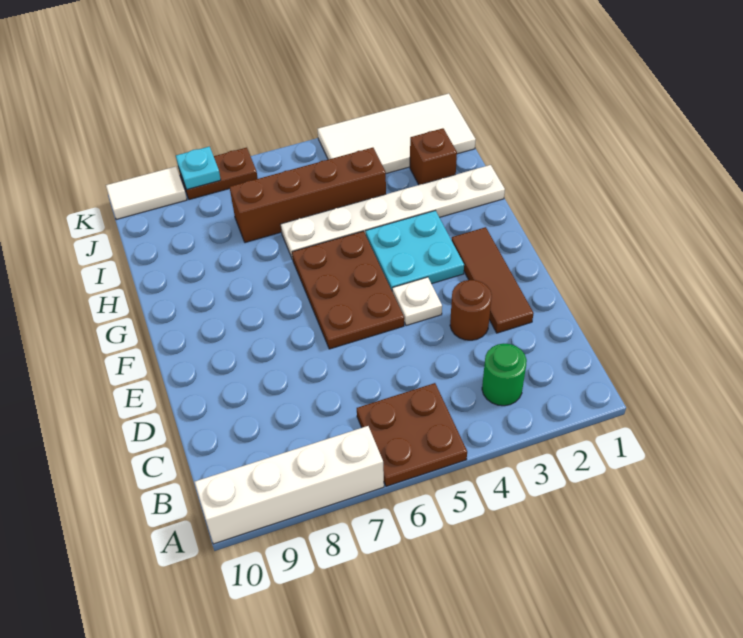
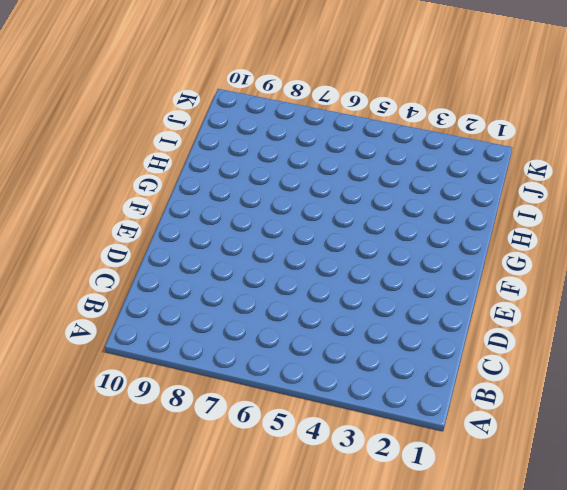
none -> brown plate A5:B6 level 1
none -> white brick A7:A10 level 1
none -> green round brick B3 level 1

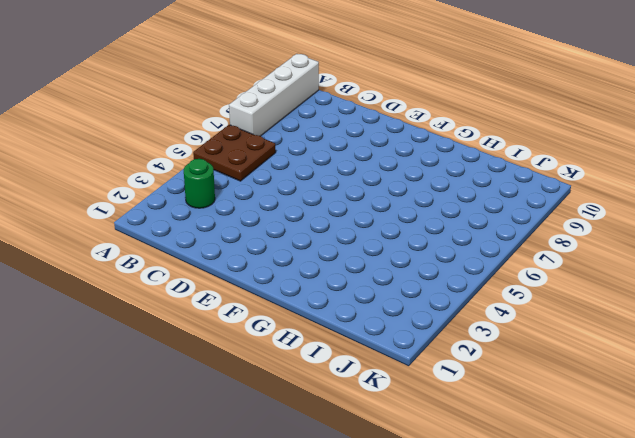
none -> brown tile D2:F2 level 1
none -> brown round brick D3 level 1
none -> white plate E4 level 1

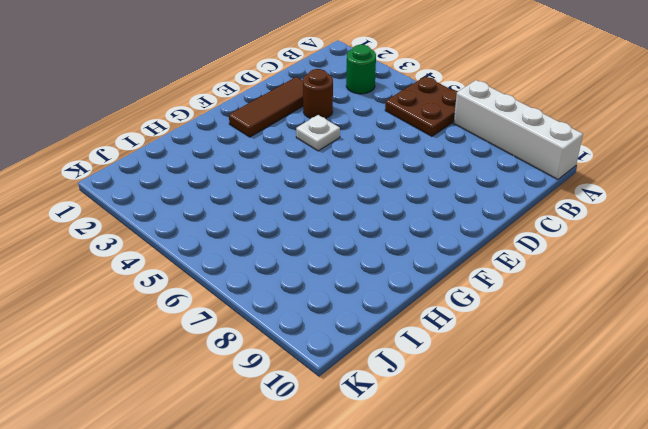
none -> brown plate E5:G6 level 1
none -> cyan plate F3:G4 level 1
none -> white plate H1:H6 level 1

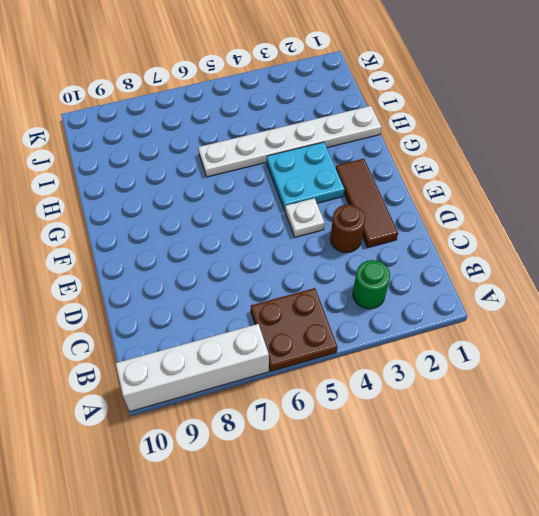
none -> brown plate E5:G6 level 1
none -> brown brick I2 level 1
none -> brown brick I4:I7 level 1

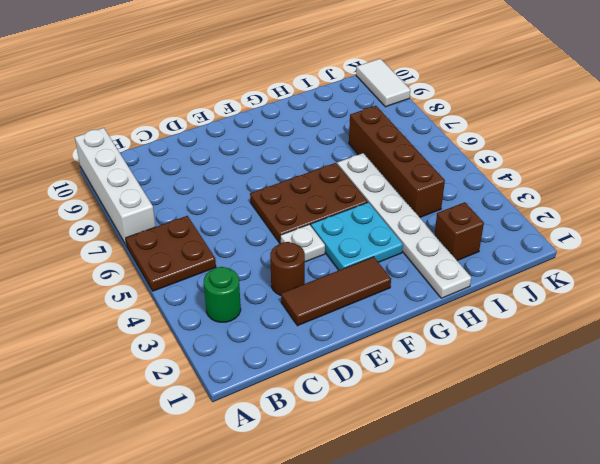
none -> white tile J1:K4 level 1
none -> brown plate K7:K8 level 1
none -> cyan plate K8 level 2

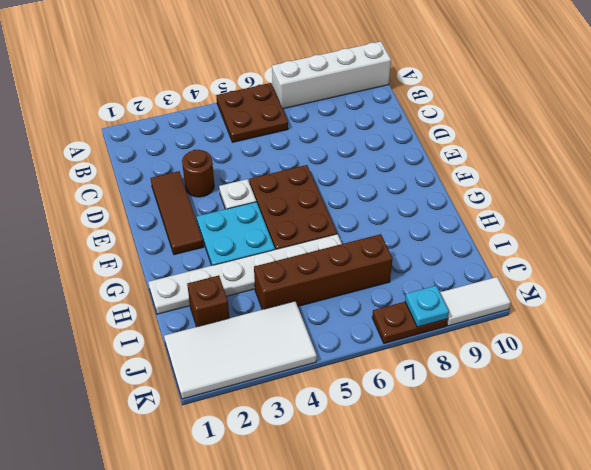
none -> green round brick B3 level 1

